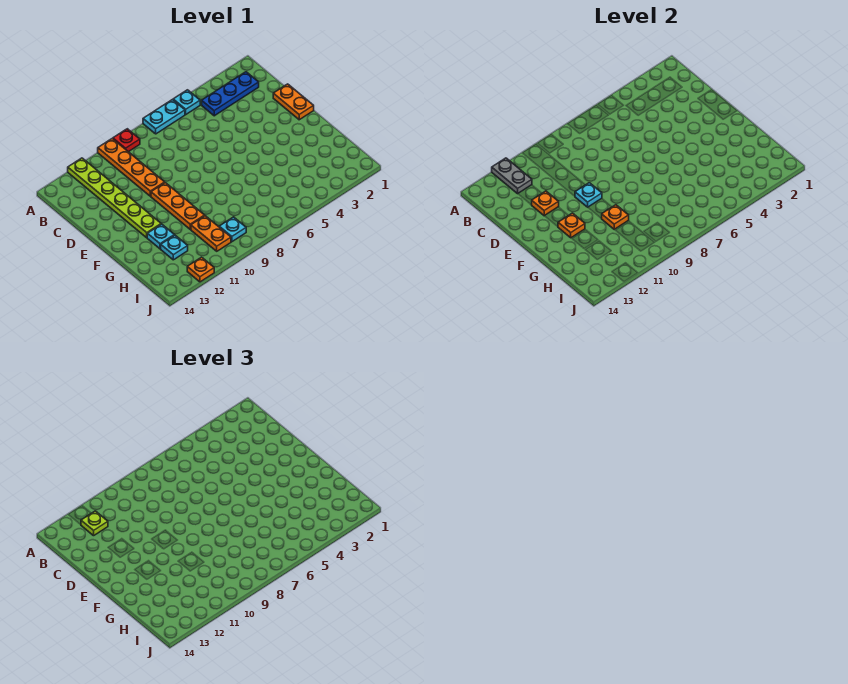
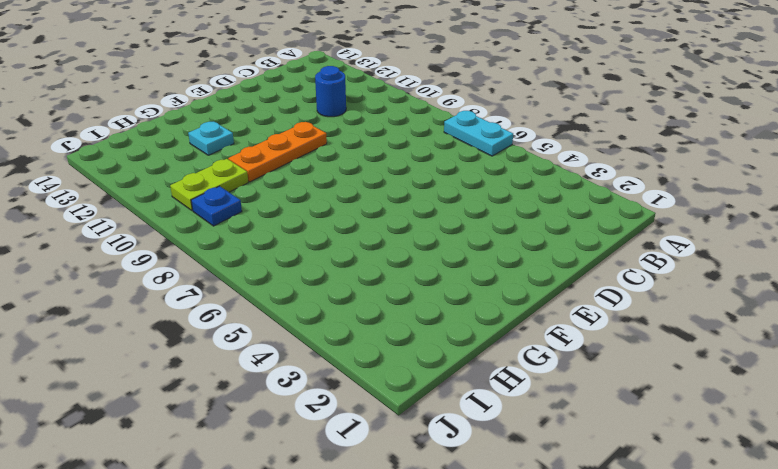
blue round brick C11 level 1 -> none
lime plate H10:I10 level 1 -> orange plate H10:I10 level 1
blue plate I9 level 1 -> cyan plate I9 level 1
none -> cyan plate A5 level 1
none -> red plate A9 level 1
none -> orange plate A10:D10 level 1

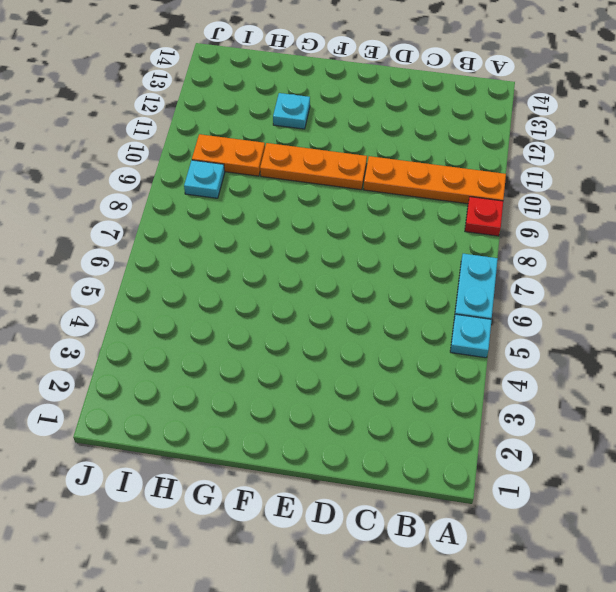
none -> lime plate A12:F12 level 1
none -> blue plate B2:B4 level 1
none -> orange plate D1:E1 level 1

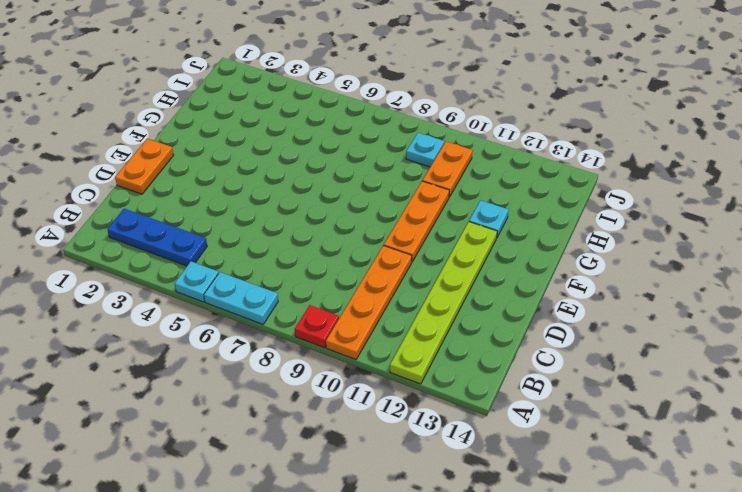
none -> cyan plate H12 level 1
none -> orange plate J12 level 1
none -> grey plate A12:B12 level 2

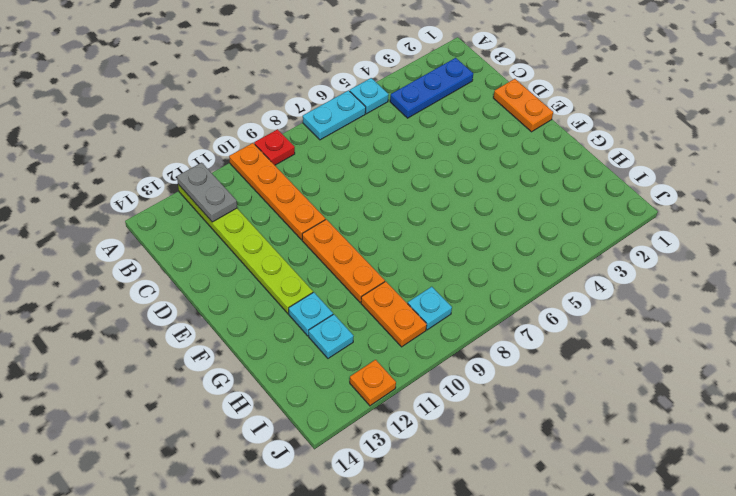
none -> orange plate D12 level 2
none -> cyan plate E10 level 2
none -> orange plate F12 level 2

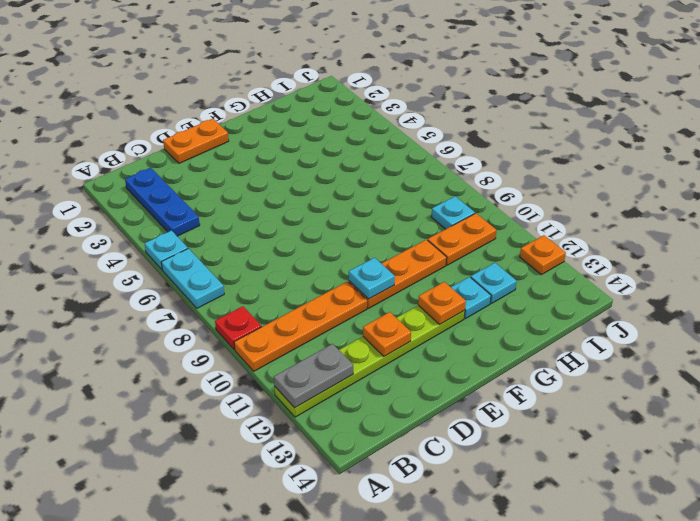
none -> orange plate G10 level 2
none -> lime plate B12 level 3

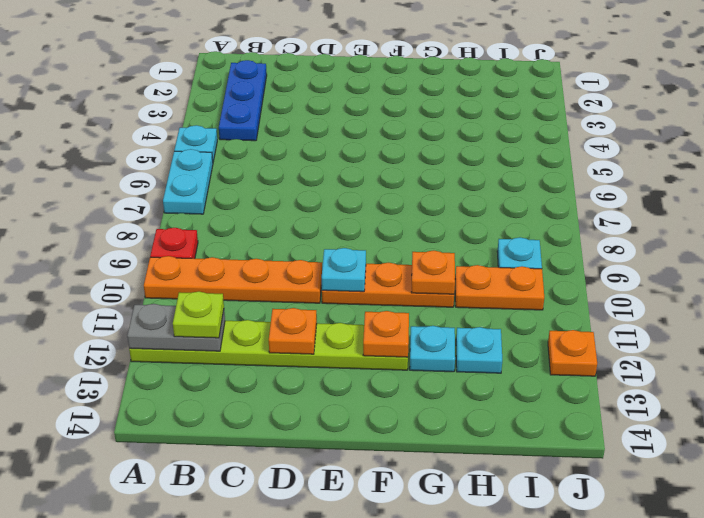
none -> orange plate D1:E1 level 1

